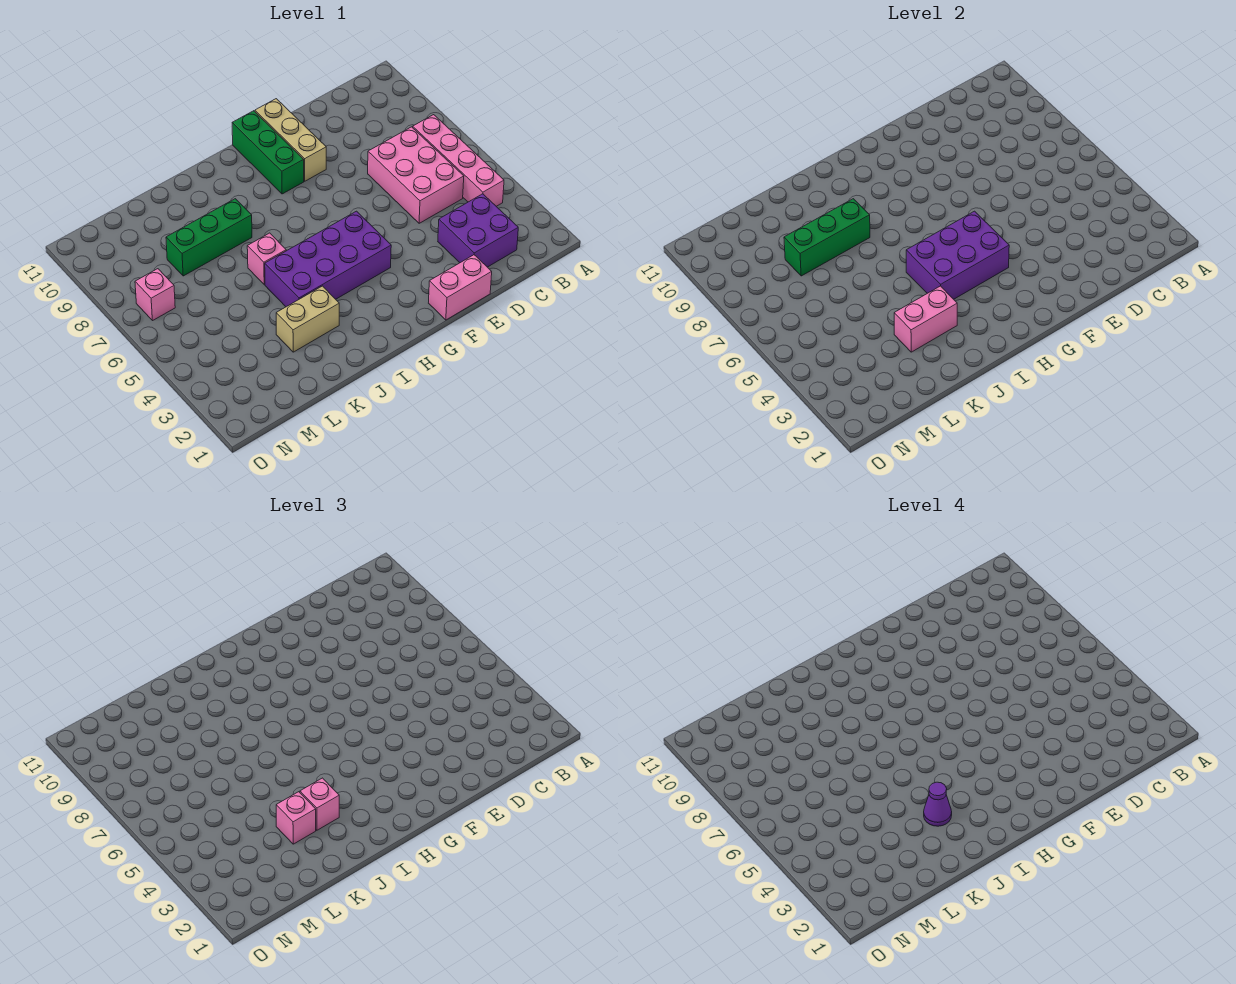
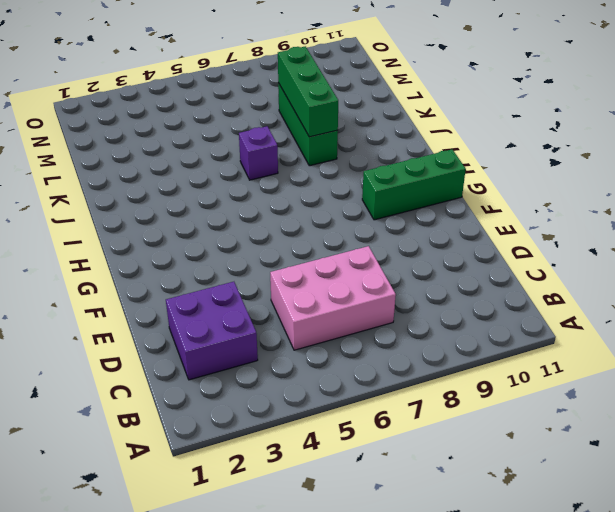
purple brick J6 level 1 -> pink brick J6 level 1
none -> pink brick B4:B7 level 1
none -> pink brick E1:F1 level 1
none -> tan brick F9:F11 level 1

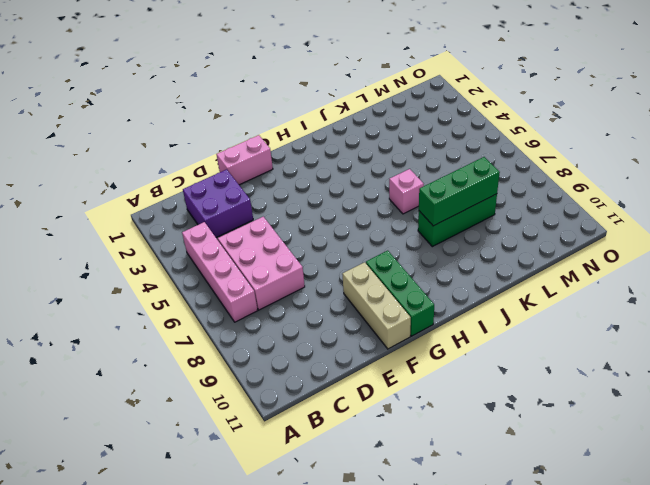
none -> purple brick G4:J5 level 1
none -> tan brick J3:K3 level 1
none -> pink brick N7 level 1

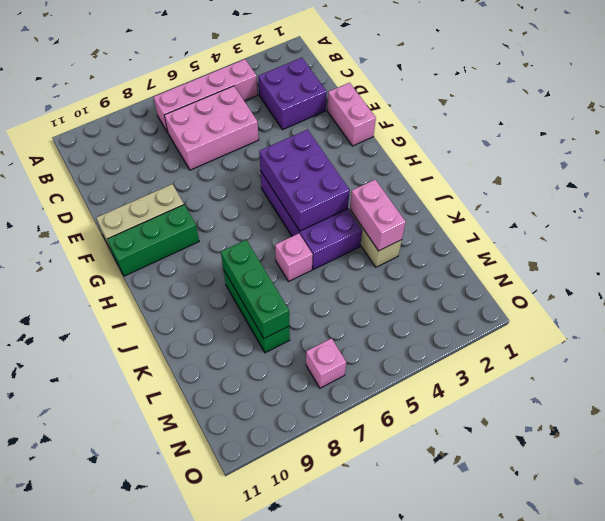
none -> pink brick J3 level 3
none -> pink brick K3 level 3
none -> purple cone J3 level 4

